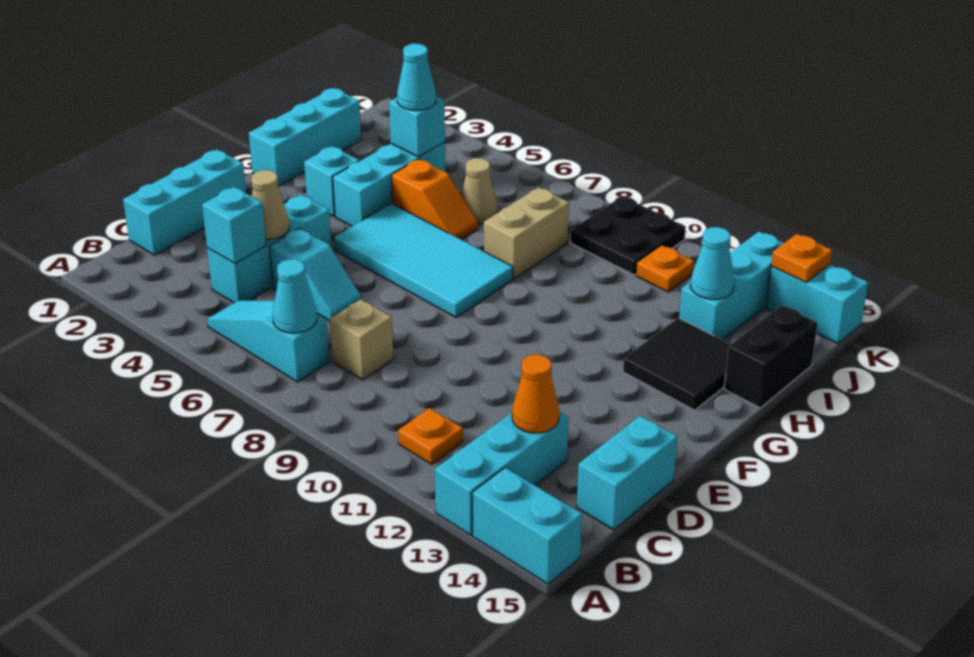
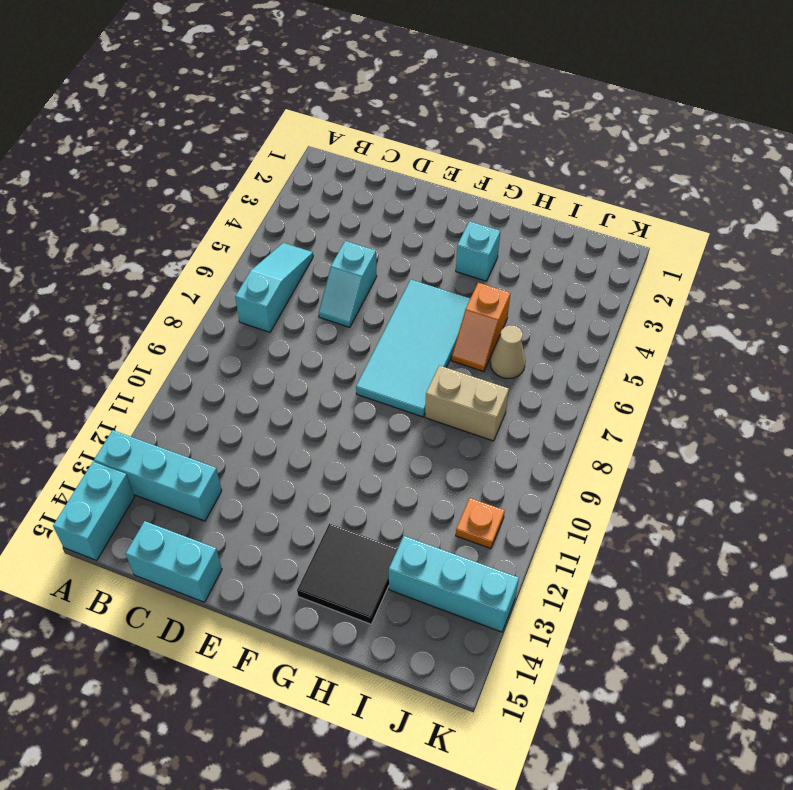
none -> orange plate B11 level 1
none -> cyan brick C1:E1 level 1
none -> cyan brick C4:E4 level 1
none -> tan brick C8 level 1

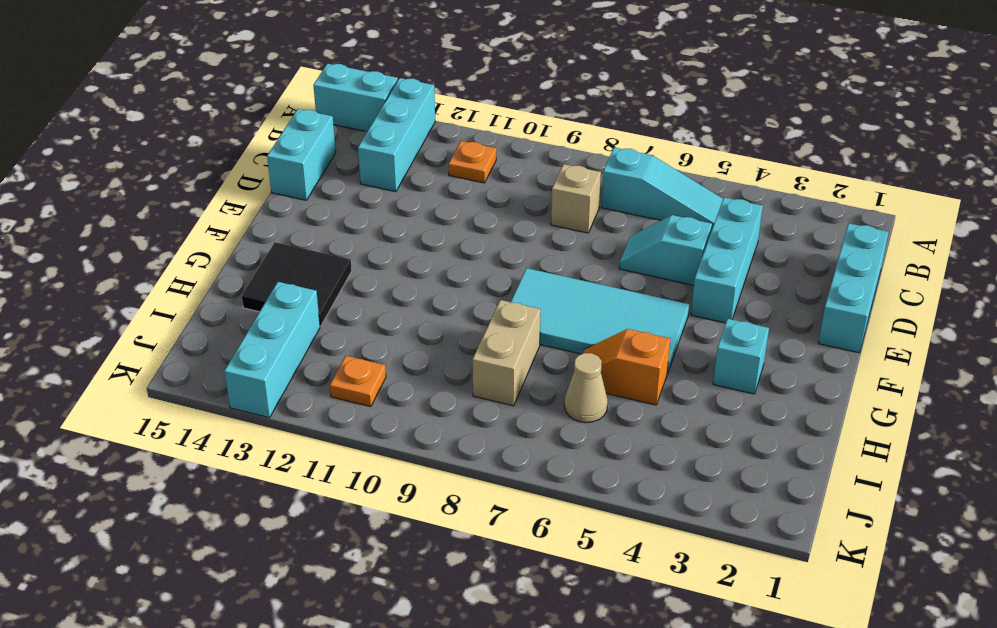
none -> cyan brick G1:I1 level 1
none -> cyan brick G4:I4 level 1
none -> black brick H15:I15 level 1
none -> black plate J9:K10 level 1

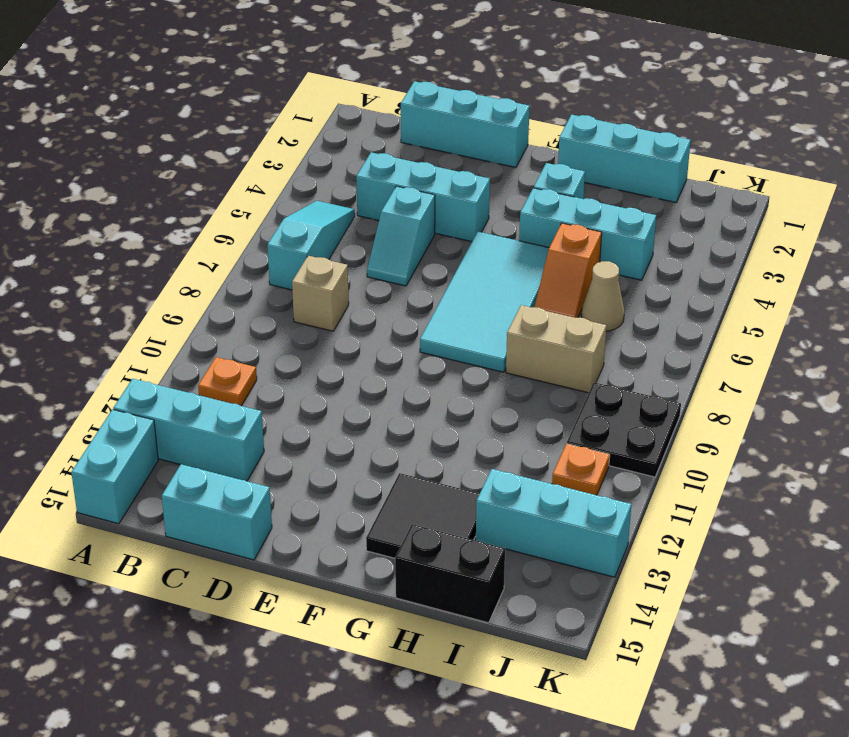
none -> cyan brick K14:K15 level 1
none -> cyan cone B7 level 2
none -> cyan brick C4 level 2
none -> orange cone C13 level 2

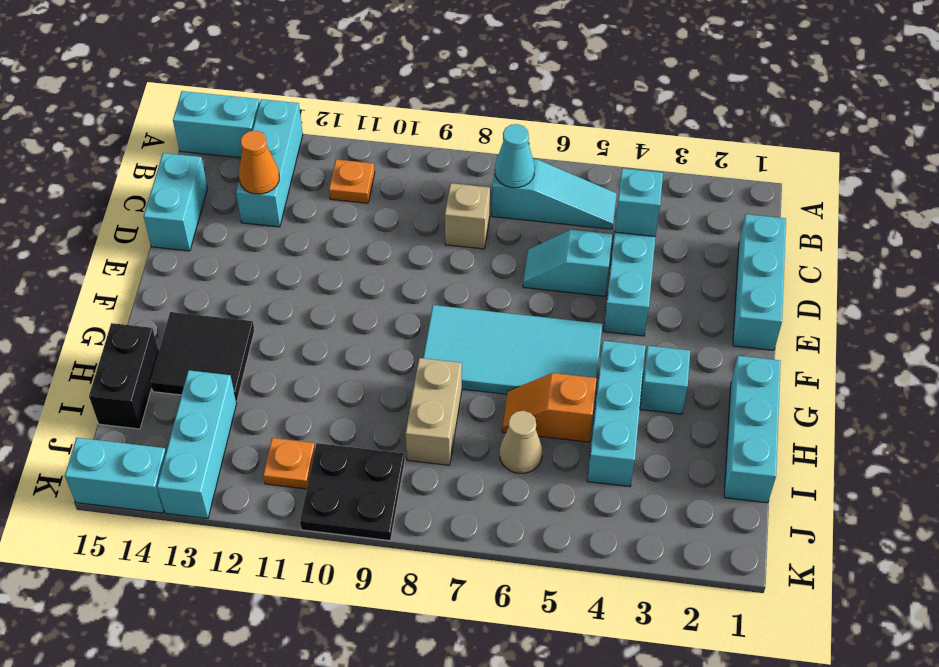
none -> tan cone D4 level 2
none -> cyan brick I4 level 2
none -> cyan cone I13 level 2
none -> orange plate K14 level 2

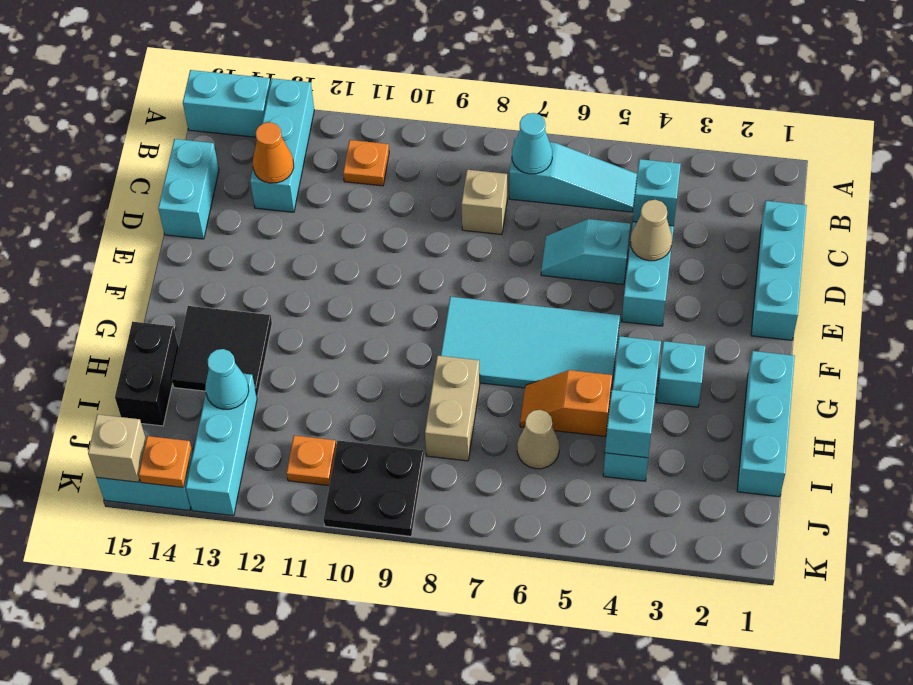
tan brick K15 level 2 -> none
none -> cyan cone I4 level 3

